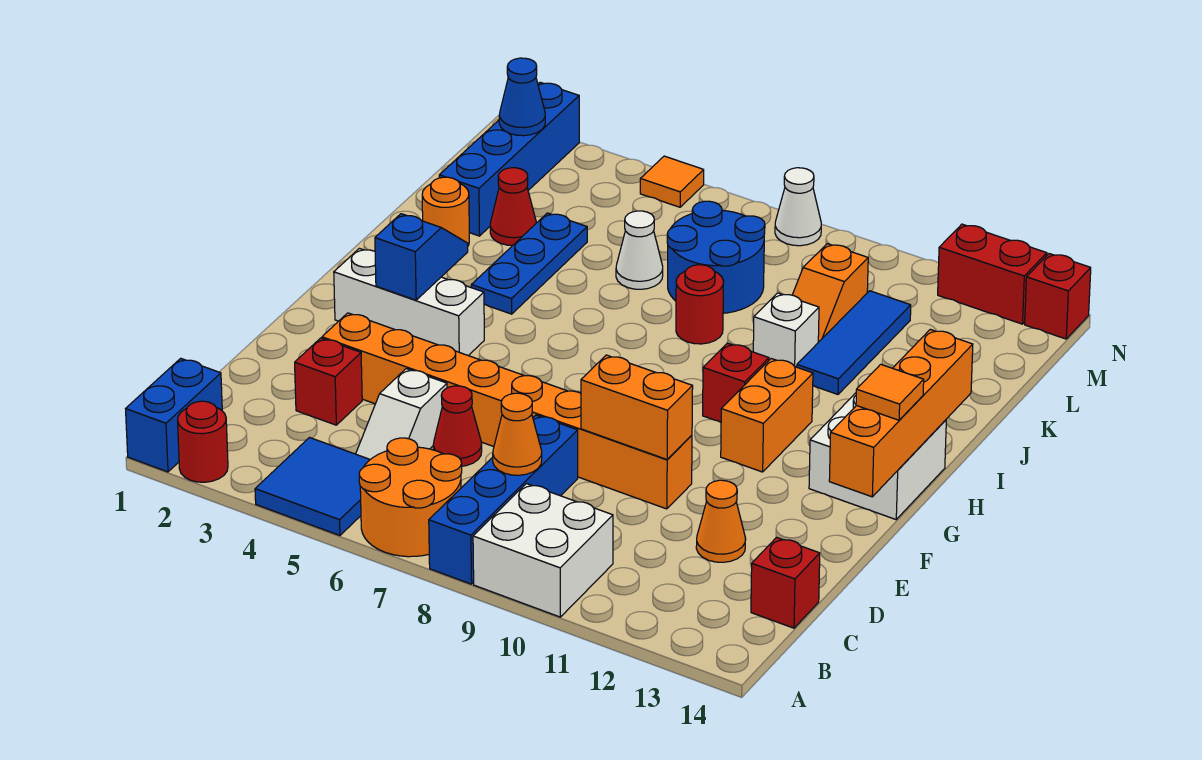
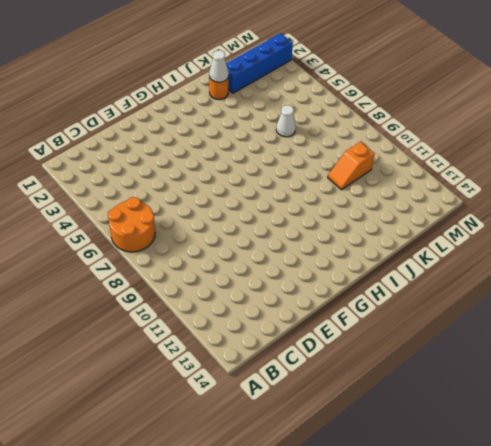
white cone J2 level 2 -> white cone N8 level 1
none -> blue brick A1:B1 level 1
none -> red round brick A2 level 1
none -> blue tile A4:B5 level 1
none -> blue brick A8:D8 level 1

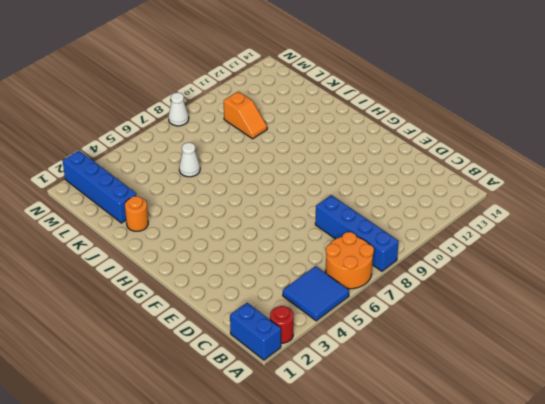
none -> white brick A9:B10 level 1
none -> white slope C5:D5 level 1 top D
none -> red brick C14 level 1
none -> red brick D3 level 1

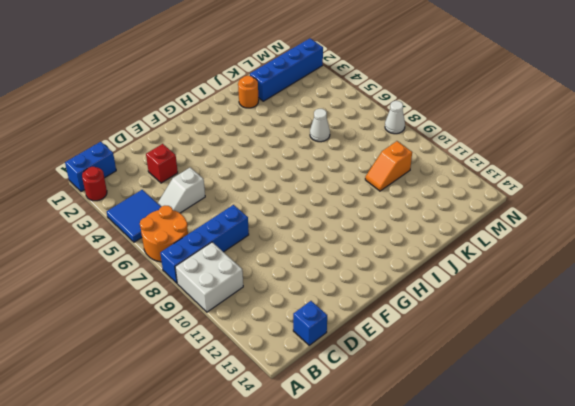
blue brick C14 level 1 -> red brick C14 level 1
none -> red cone D6 level 1
none -> orange cone D12 level 1
none -> orange brick E3:E10 level 1
none -> white brick G2:G4 level 1

